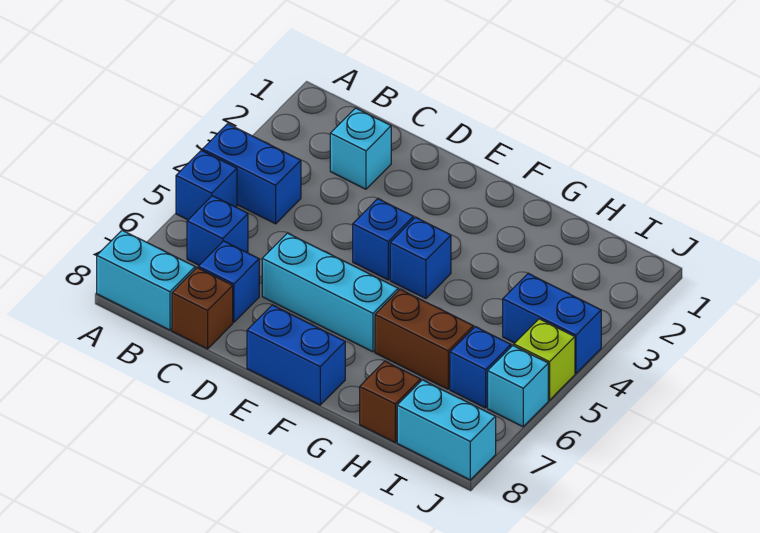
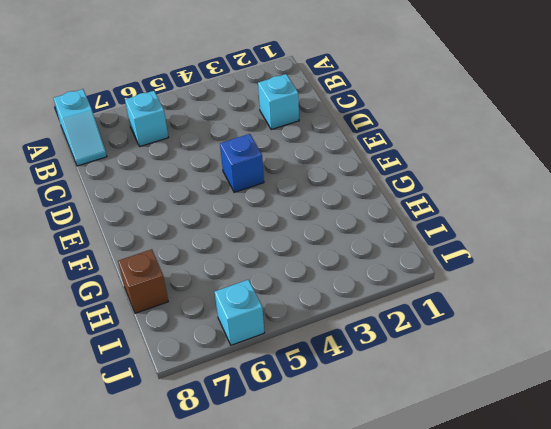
cyan slope A8:B8 level 1 top A -> cyan brick A8:B8 level 1
cyan brick B6 level 1 -> blue brick B6 level 1
none -> blue brick A4:B4 level 1
none -> blue brick A5 level 1
none -> blue brick C7 level 1

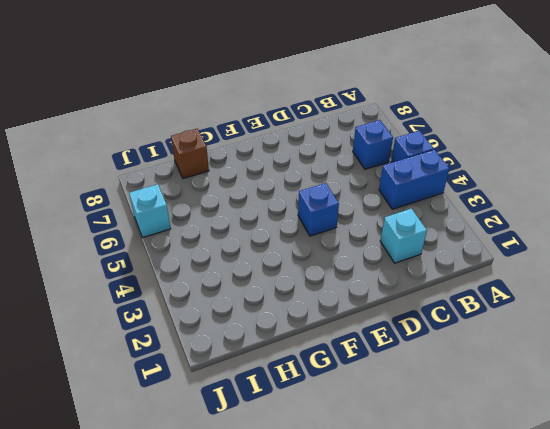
none -> cyan brick A8:B8 level 1
none -> blue brick C7 level 1
none -> brown brick C8 level 1

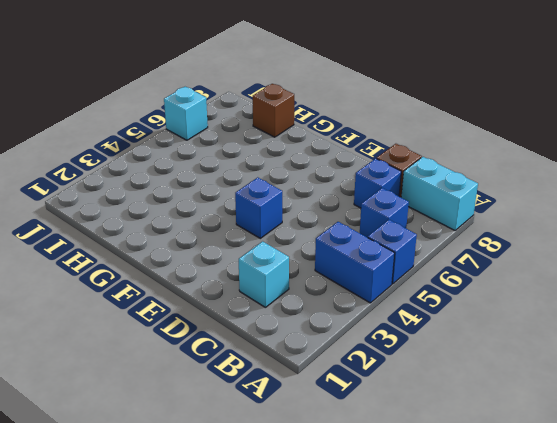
none -> cyan brick D6:F6 level 1
none -> blue brick E8:F8 level 1
none -> blue brick F4 level 1

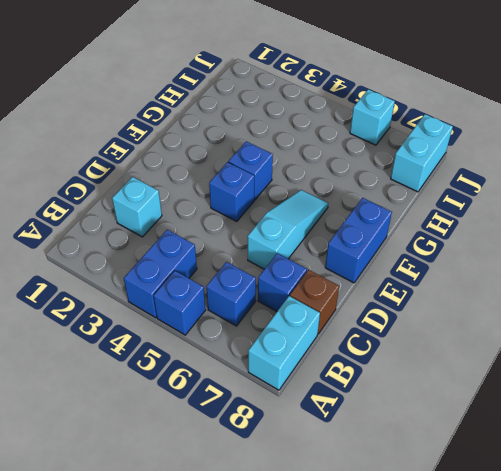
cyan slope D6:F6 level 1 top D -> cyan brick D6:F6 level 1
none -> brown brick G6:H6 level 1
none -> brown brick H8 level 1
none -> blue brick I4:J4 level 1

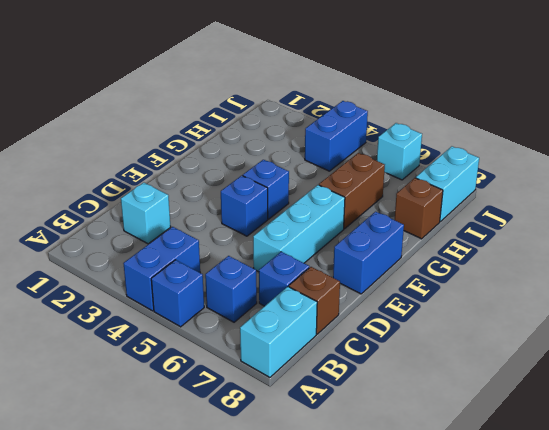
none -> blue brick I6 level 1
none -> lime brick J5 level 1

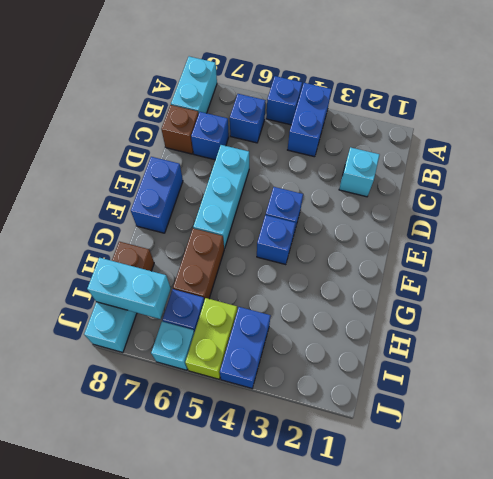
lime brick I5:J5 level 1 -> lime brick J5 level 1
cyan brick I7:I8 level 2 -> none

